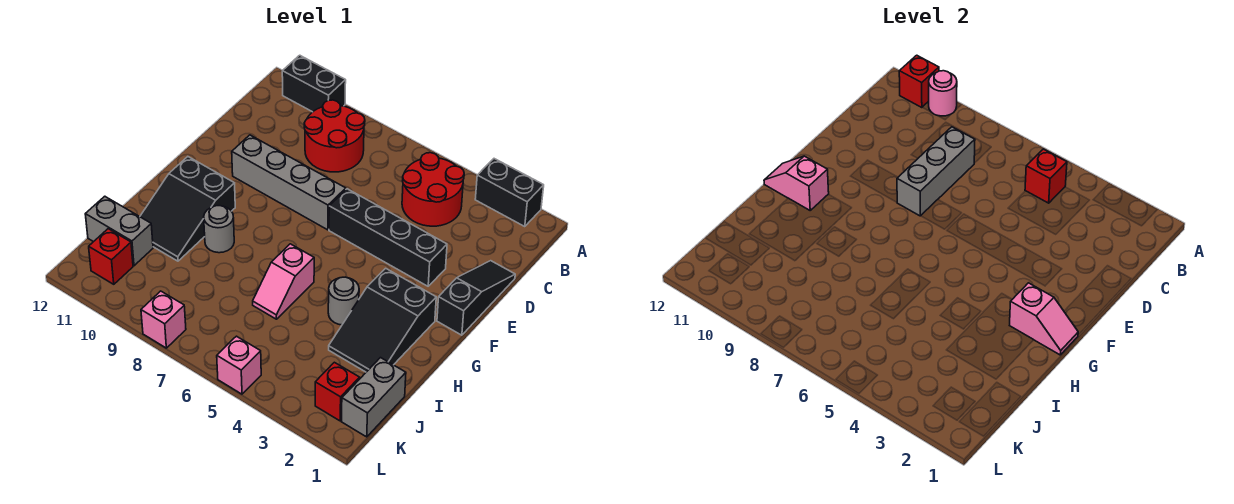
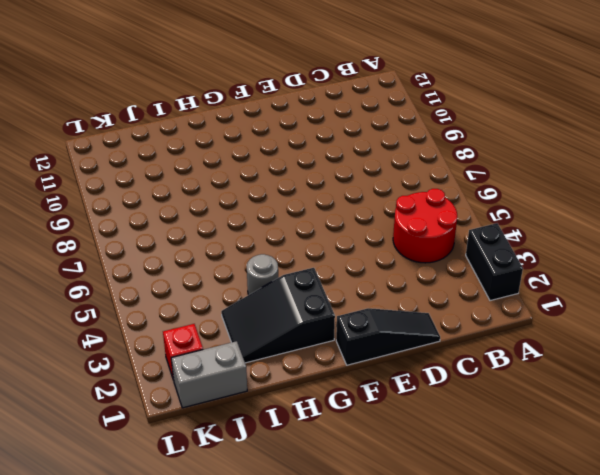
none -> black brick A10:A11 level 1
none -> red round brick B8:C9 level 1
none -> black brick E3:E6 level 1

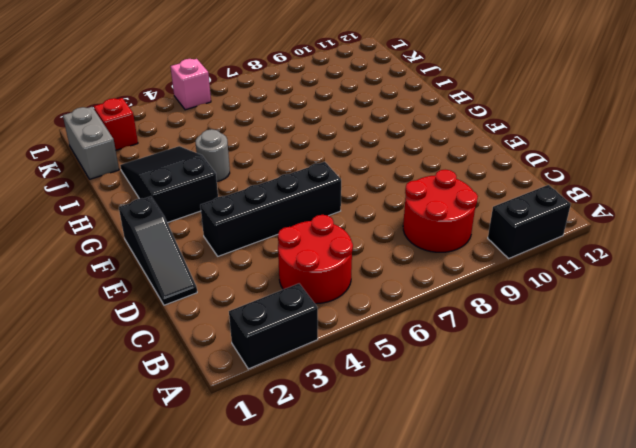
none -> grey brick E7:E10 level 1
none -> black slope G10:I11 level 1 top G
none -> pink slope H6:I6 level 1 top H

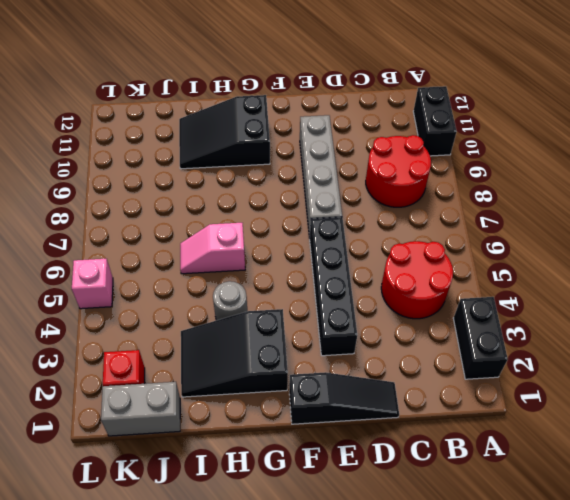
none -> grey round brick H9 level 1
none -> grey brick J11:J12 level 1
none -> red brick K11 level 1

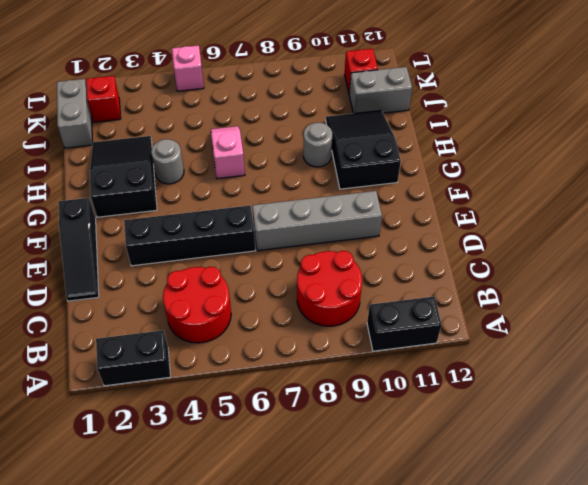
none -> pink brick L8 level 1
none -> pink round brick A10 level 2
none -> red brick A11 level 2

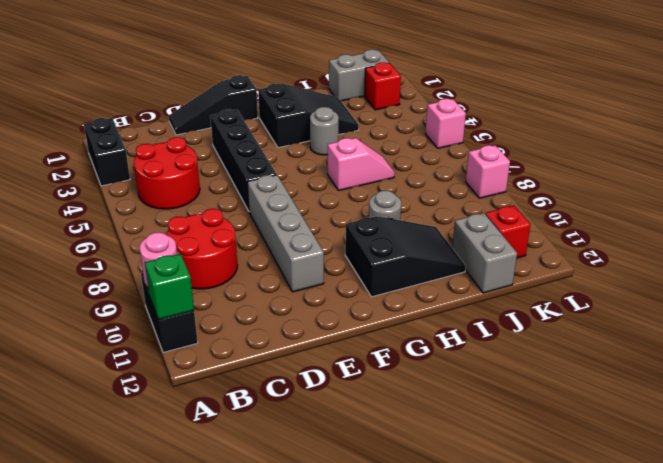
green brick A11 level 2 -> red brick A11 level 2
none -> red brick B5 level 2
none -> grey brick C8:E8 level 2
none -> pink slope G1:G2 level 2 top 2

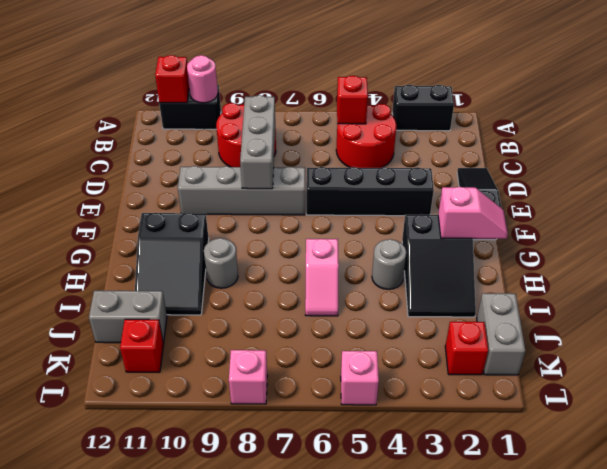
none -> pink slope G11:G12 level 2 top 11

